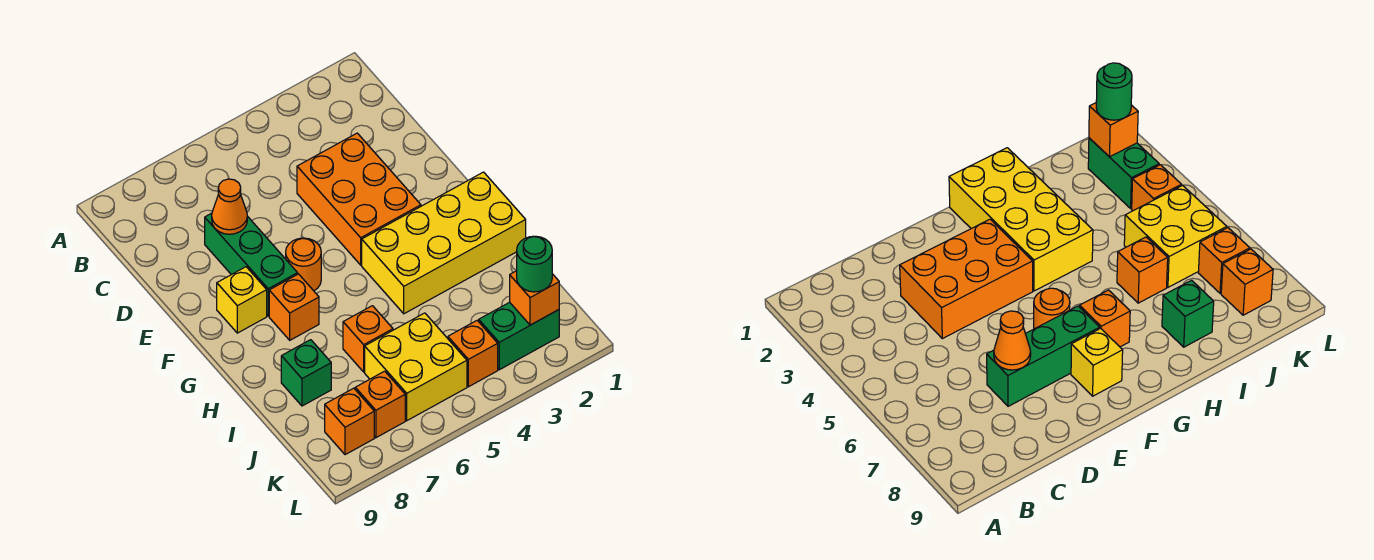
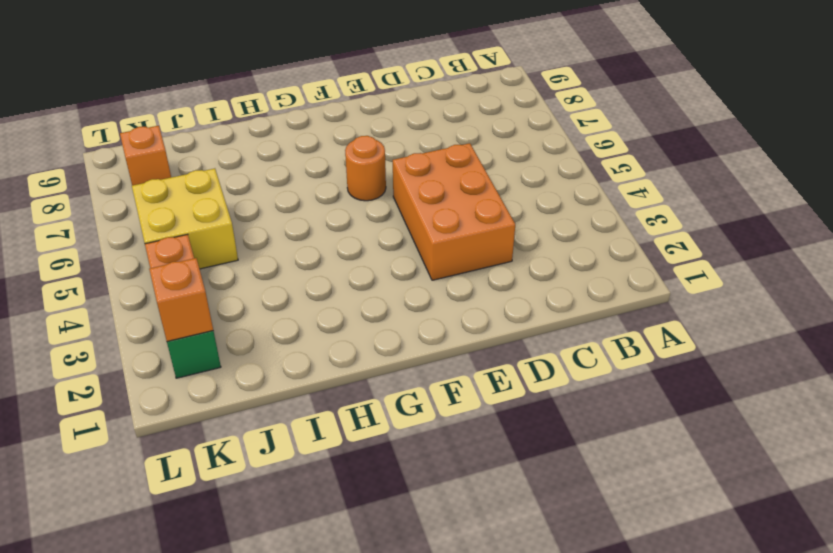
orange brick D3:E5 level 1 -> orange brick D3:F4 level 1
none -> green brick D7:F7 level 1
none -> yellow brick F8 level 1
none -> yellow brick G1:H4 level 1

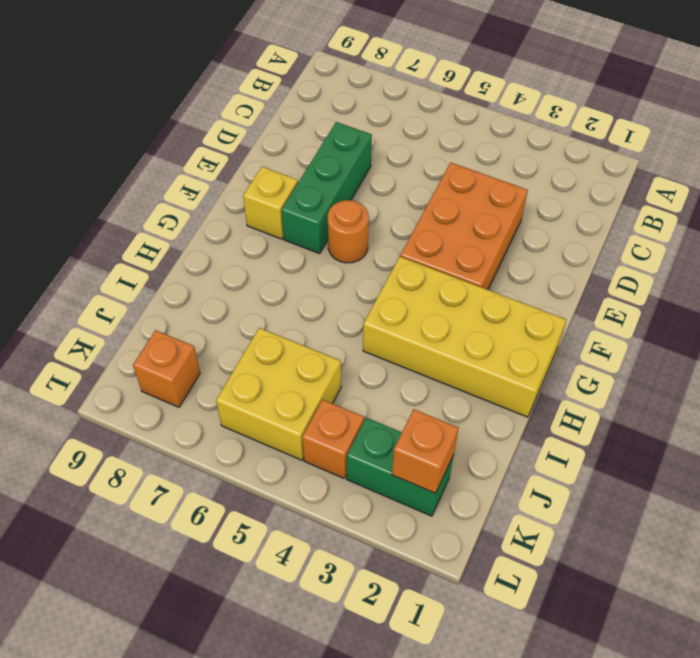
none -> orange brick G7 level 1
none -> orange brick I6 level 1
none -> green brick I8 level 1

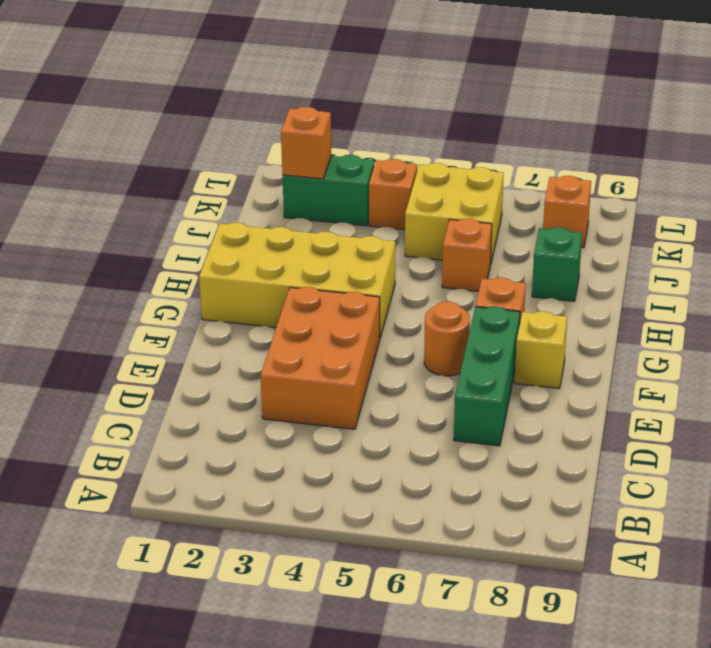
none -> orange brick K7 level 1
none -> orange cone D7 level 2
none -> green round brick K2 level 3

